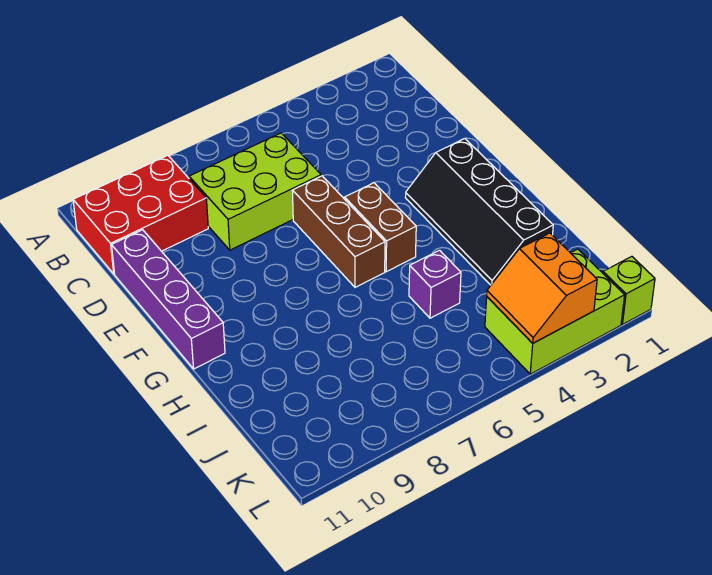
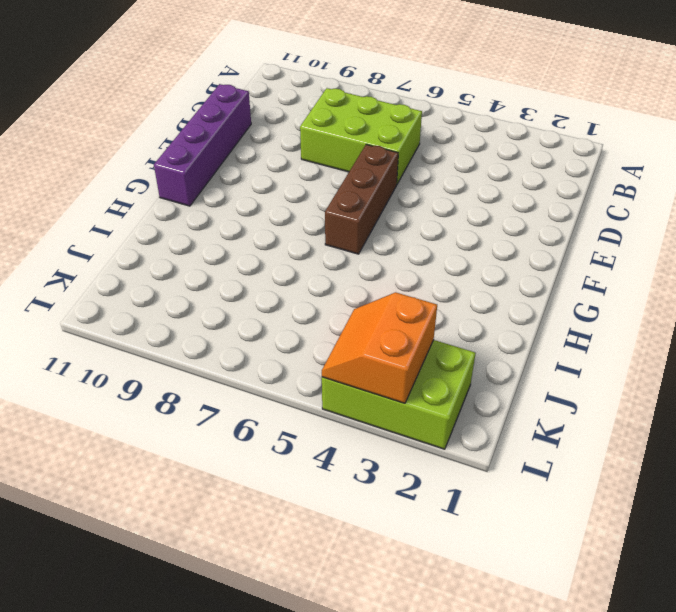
none -> red brick B9:C11 level 1
none -> black slope F2:I3 level 1 top 2

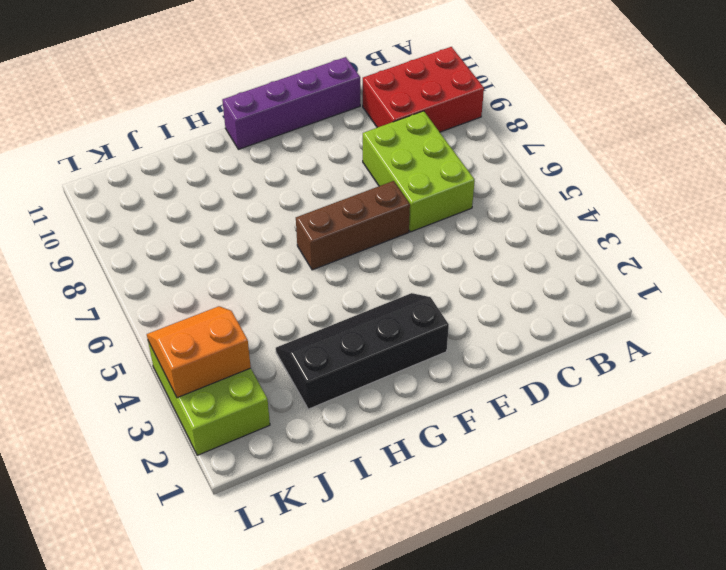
red brick A9:C10 level 1 -> red brick B9:C11 level 1
none -> brown brick F5:G5 level 1
none -> purple brick I5 level 1

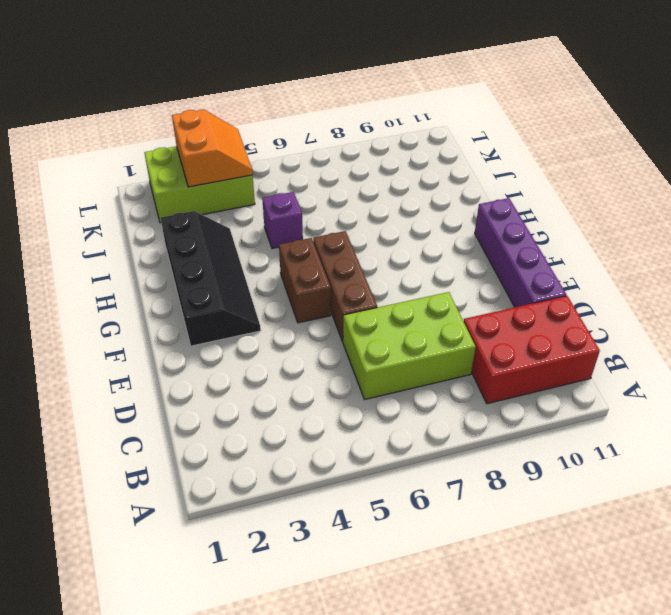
none -> lime brick L1 level 1

